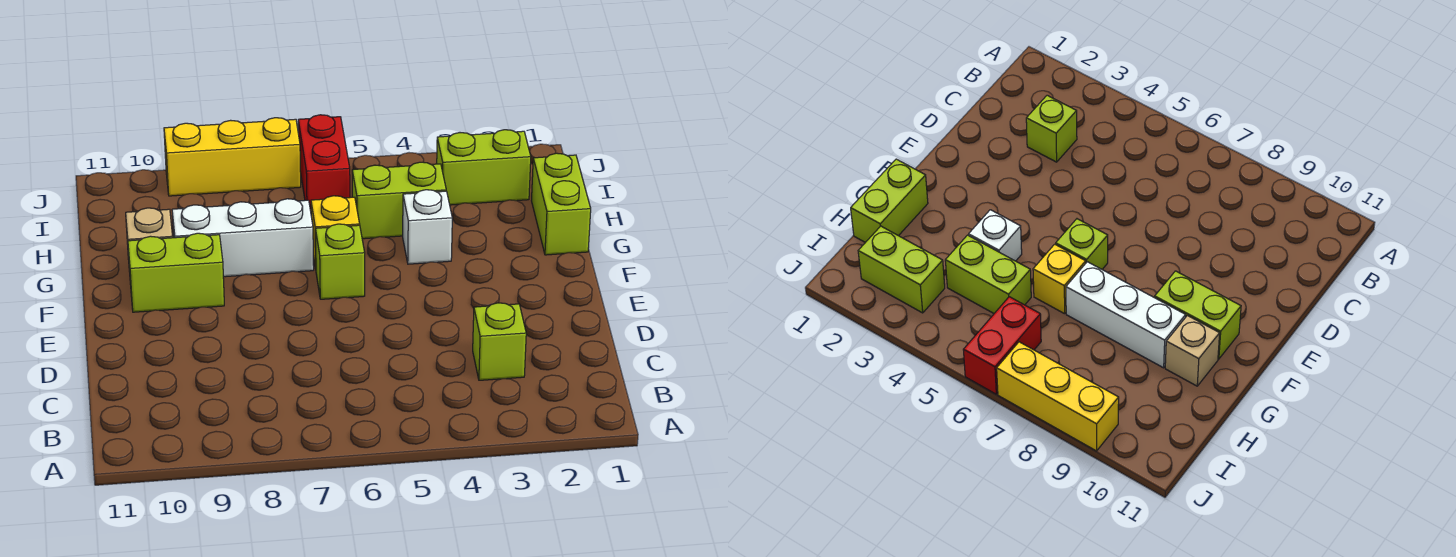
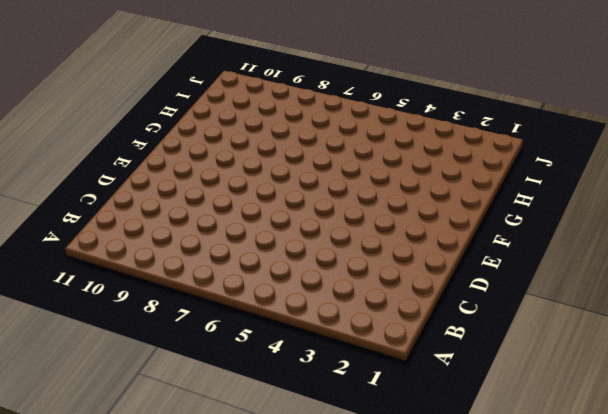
none -> lime brick C3 level 1
none -> lime brick F6 level 1
none -> lime brick F9:F10 level 1

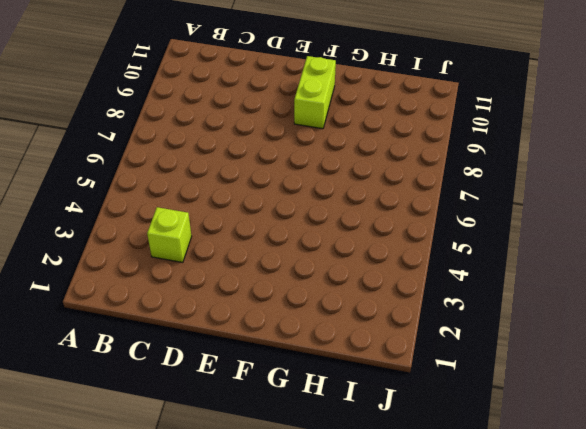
none -> lime brick F6 level 1
none -> lime brick G1:H1 level 1
none -> white brick G4 level 1

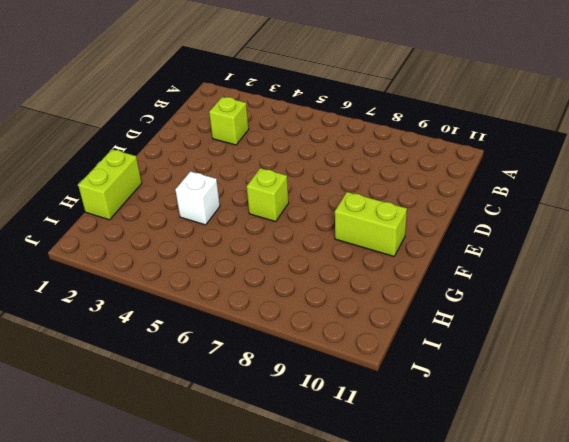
none -> yellow brick G6 level 1
none -> white brick G7:G9 level 1
none -> tan brick G10 level 1

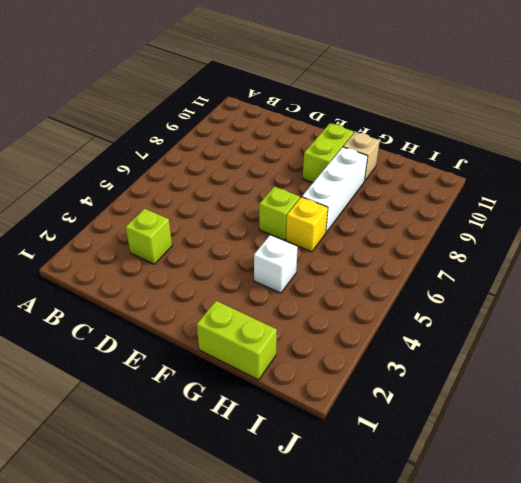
none -> lime brick H4:H5 level 1
none -> lime brick I2:I3 level 1
none -> red brick I6:J6 level 1

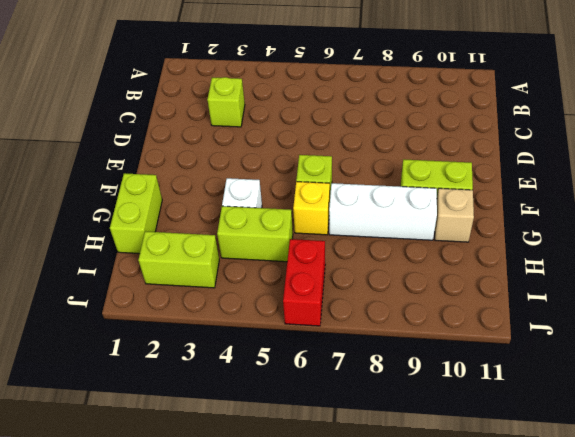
none -> yellow brick J7:J9 level 1

